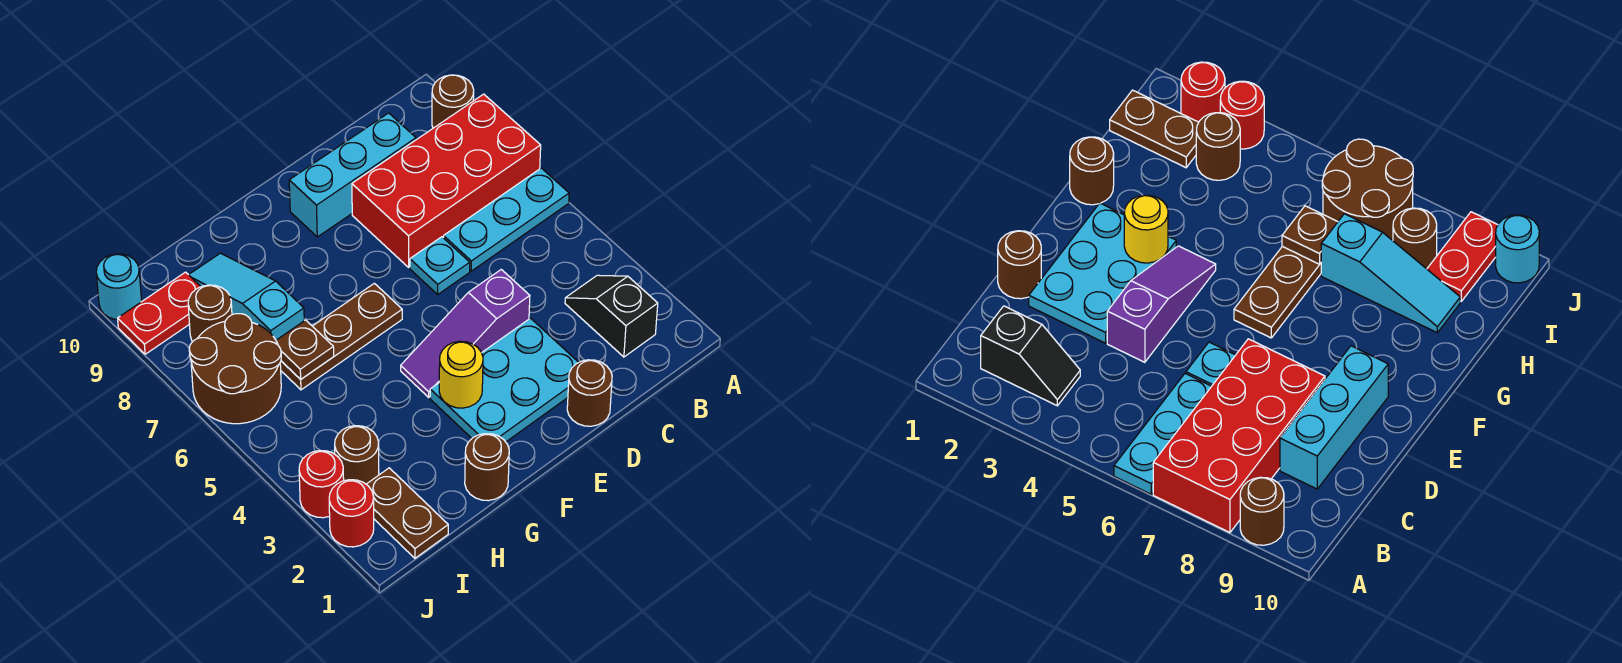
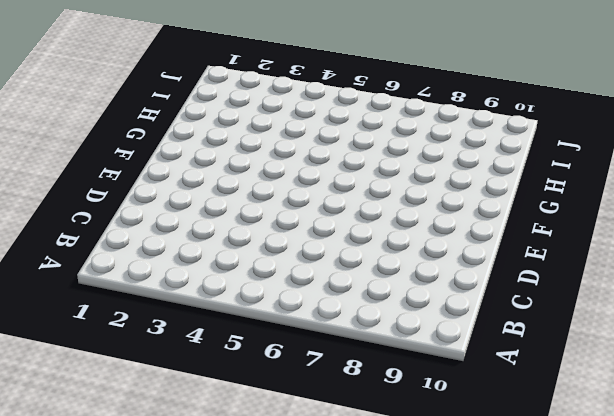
none -> cyan plate A6:C6 level 1
none -> red brick A7:D8 level 1
none -> brown round brick A9 level 1

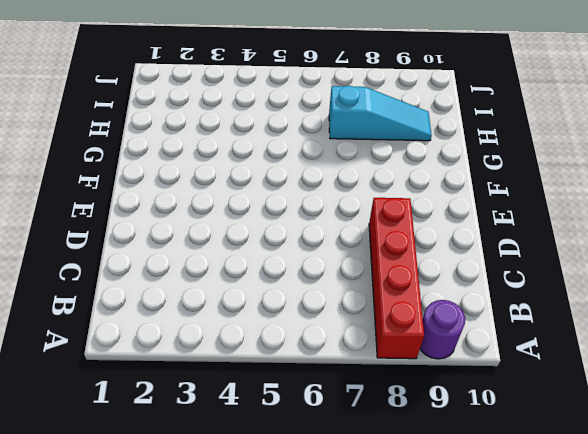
red brick A8:D8 level 1 -> red brick A7:D8 level 1
purple round brick A9 level 1 -> brown round brick A9 level 1
none -> cyan plate A6:C6 level 1
none -> black slope B2:B3 level 1 top 2
none -> cyan brick C9:E9 level 1

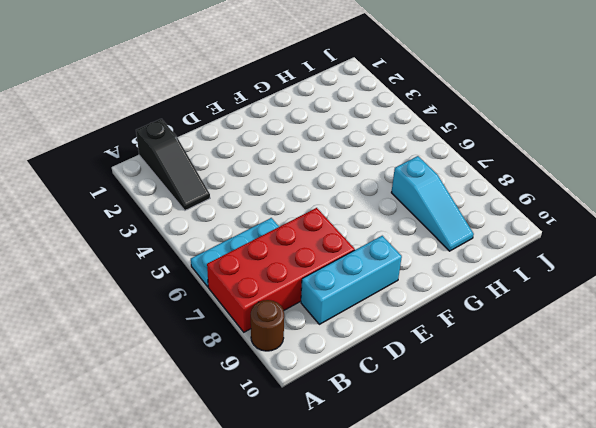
black slope B1:B3 level 1 top 1 -> black slope B2:B3 level 1 top 2
none -> brown round brick D1 level 1
none -> cyan plate D2:F3 level 1
none -> purple slope D4:F4 level 1 top D

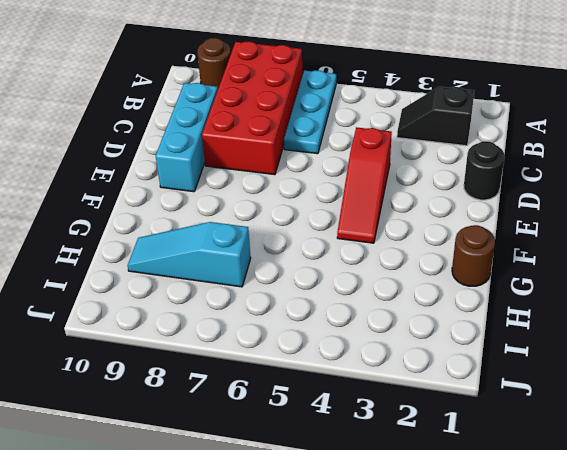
black round brick D1 level 1 -> brown round brick D1 level 1
red slope D4:F4 level 1 top D -> purple slope D4:F4 level 1 top D
none -> cyan plate D2:F3 level 1
none -> cyan plate D6 level 1
none -> brown plate F6:H6 level 1

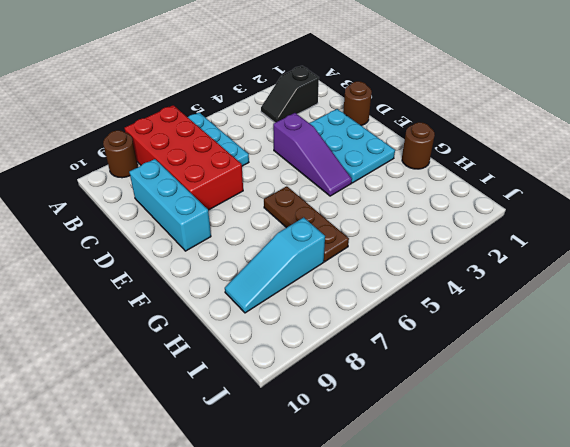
none -> cyan plate D6 level 1
none -> brown plate I1:I2 level 1
none -> brown round brick I3 level 1

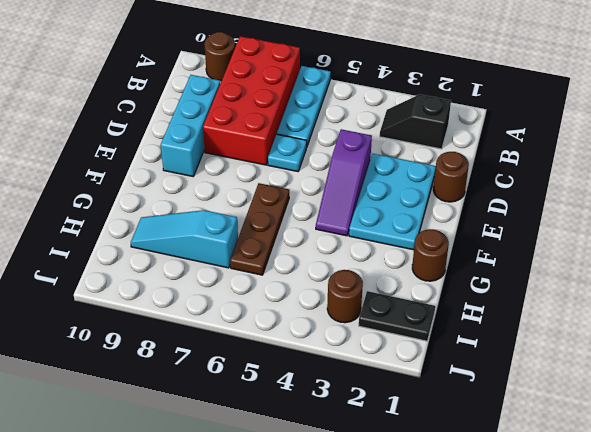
black plate I1:I2 level 1 -> brown plate I1:I2 level 1
none -> brown round brick I6:J7 level 1
none -> brown round brick I8 level 1
none -> red plate I9:J9 level 1

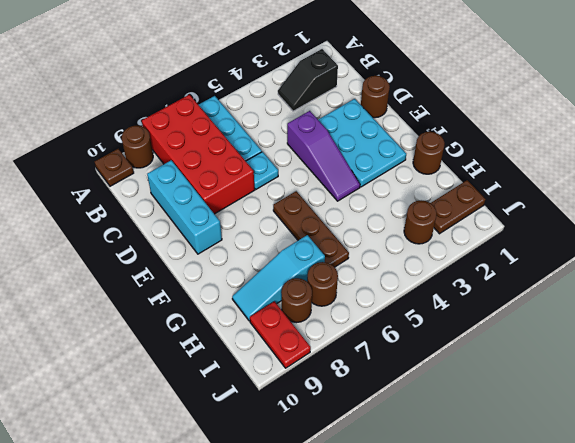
brown plate A10 level 1 -> brown plate H6 level 2
brown round brick I7 level 1 -> brown round brick I6:J7 level 1
none -> red round brick J2 level 1
none -> red round brick J3 level 1
none -> cyan round brick J10 level 1

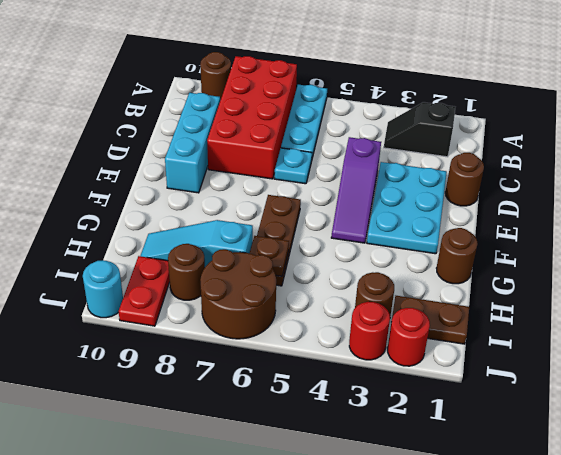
none -> yellow round brick F3 level 2

